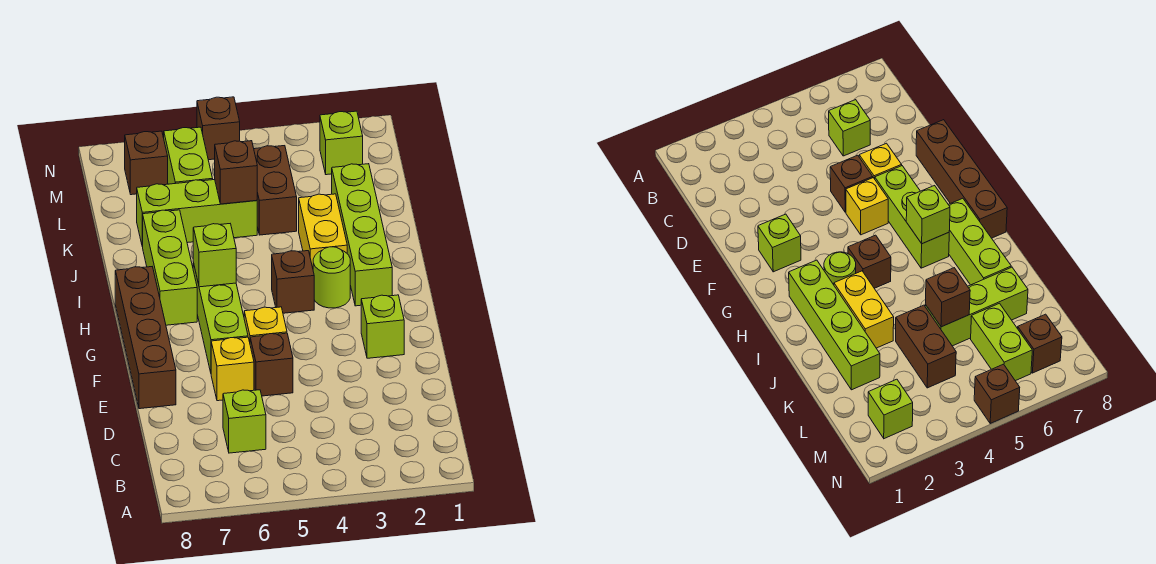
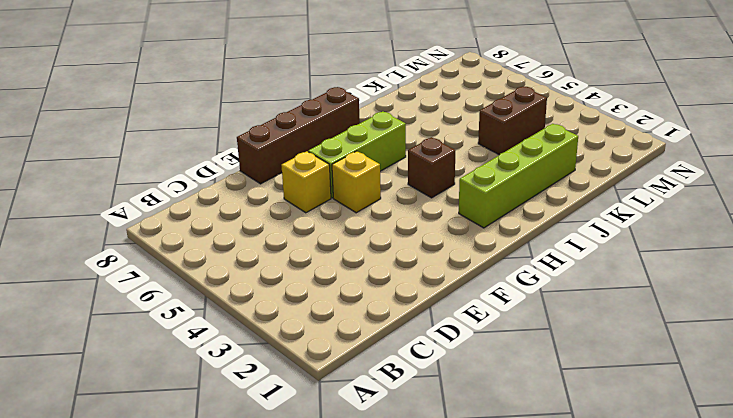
none -> lime brick C6 level 1
none -> brown brick E5 level 1
none -> lime brick F2 level 1

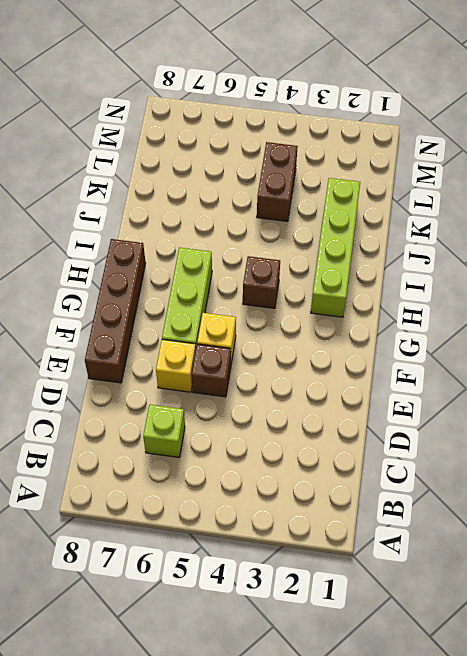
none -> lime brick F2 level 1
none -> lime round brick H3 level 1
none -> lime brick H7:J7 level 1

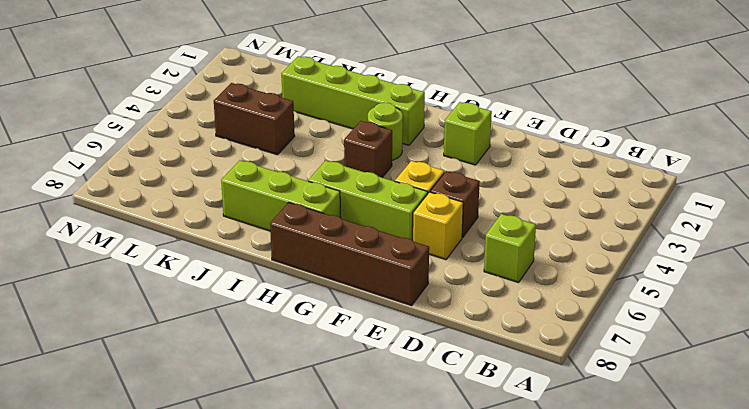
none -> yellow brick I3:J3 level 1
none -> lime brick K5:K7 level 1
none -> lime brick L6:M6 level 1

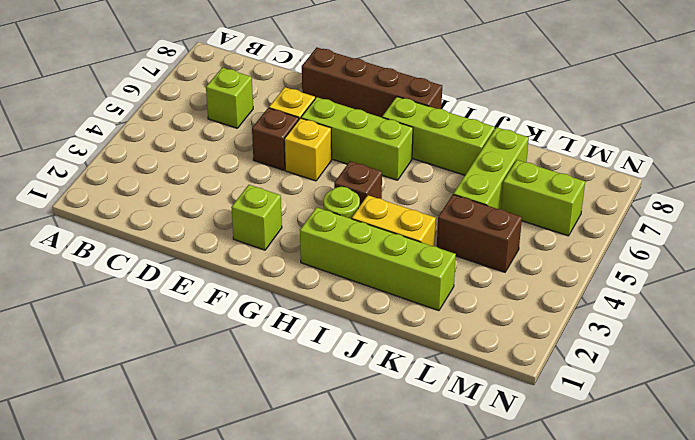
none -> lime brick M2 level 1
none -> brown brick M7 level 1
none -> brown brick N5 level 1

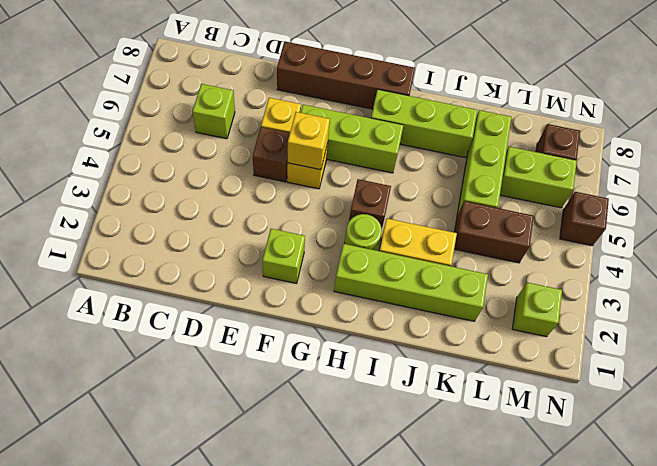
yellow brick F5 level 2 -> none
none -> lime brick H6 level 2
none -> brown brick K5 level 2

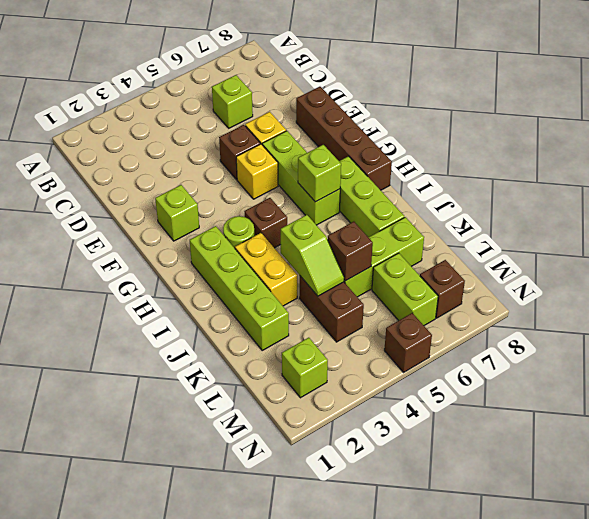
lime slope J4:K4 level 2 top J -> none

